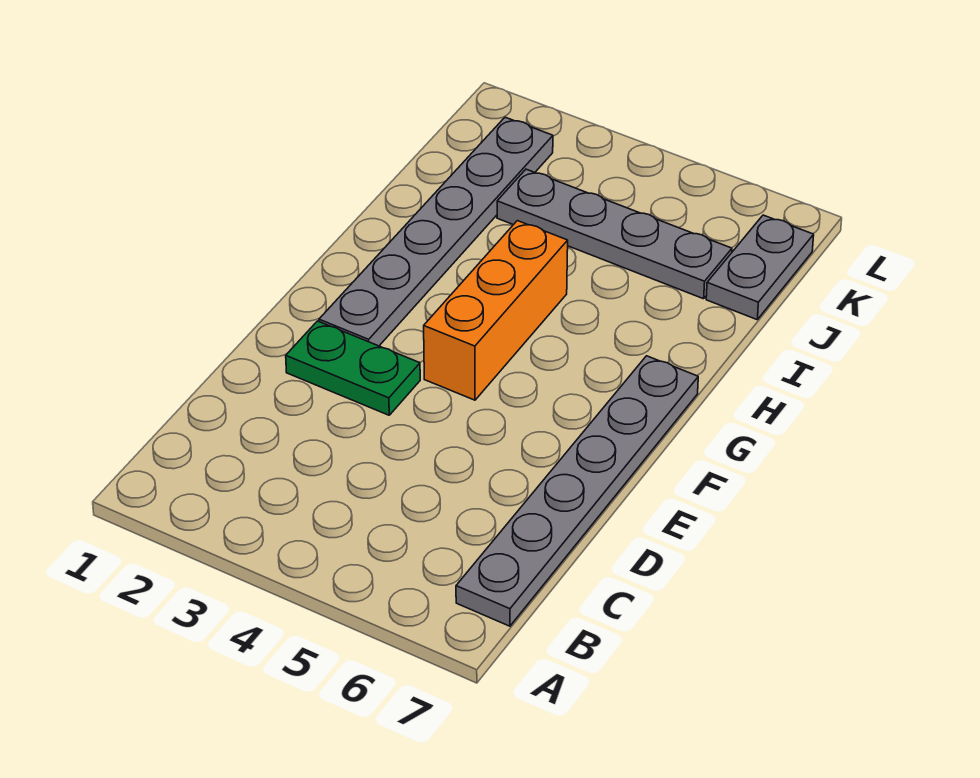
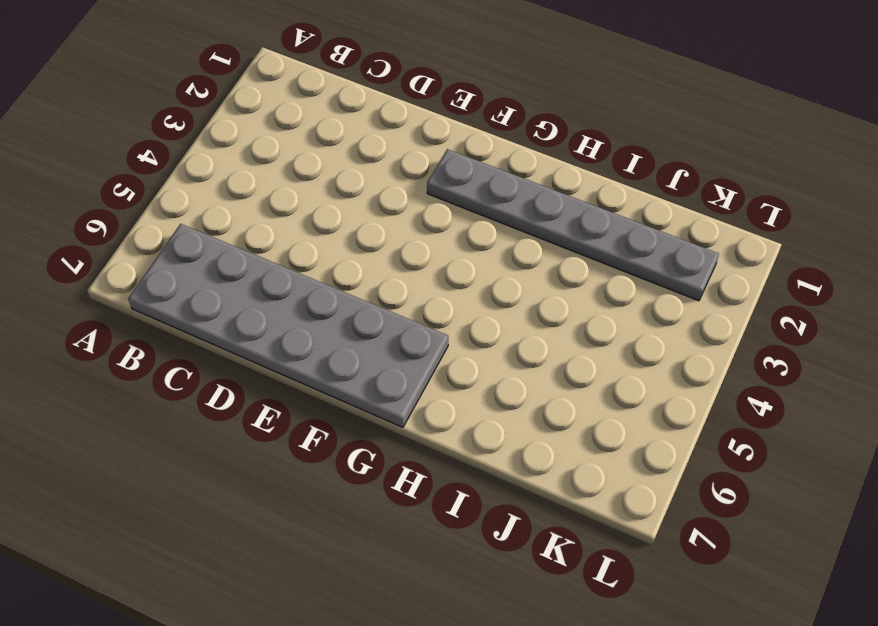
grey plate B6:G7 level 1 -> grey plate B7:G7 level 1
none -> green plate E2:E3 level 1
none -> orange brick F4:H4 level 1

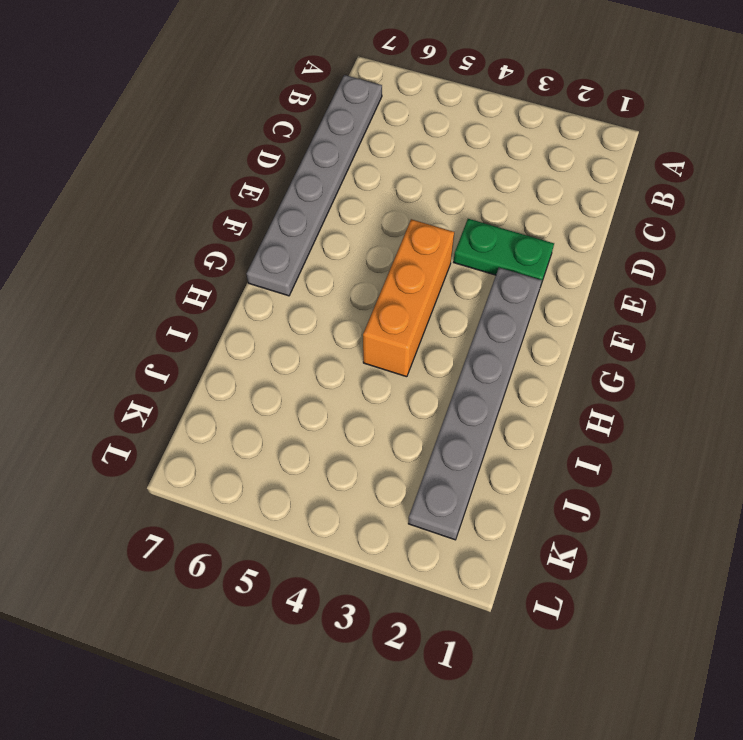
none -> grey plate J3:J6 level 1
none -> grey plate J7:K7 level 1

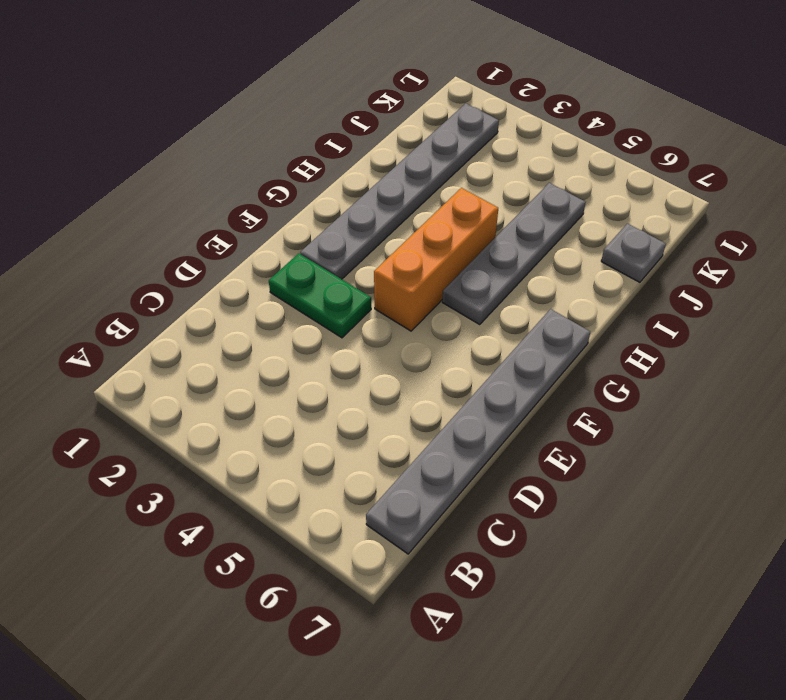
grey plate G5:J5 level 1 -> grey plate J3:J6 level 1
grey plate J7 level 1 -> grey plate J7:K7 level 1

